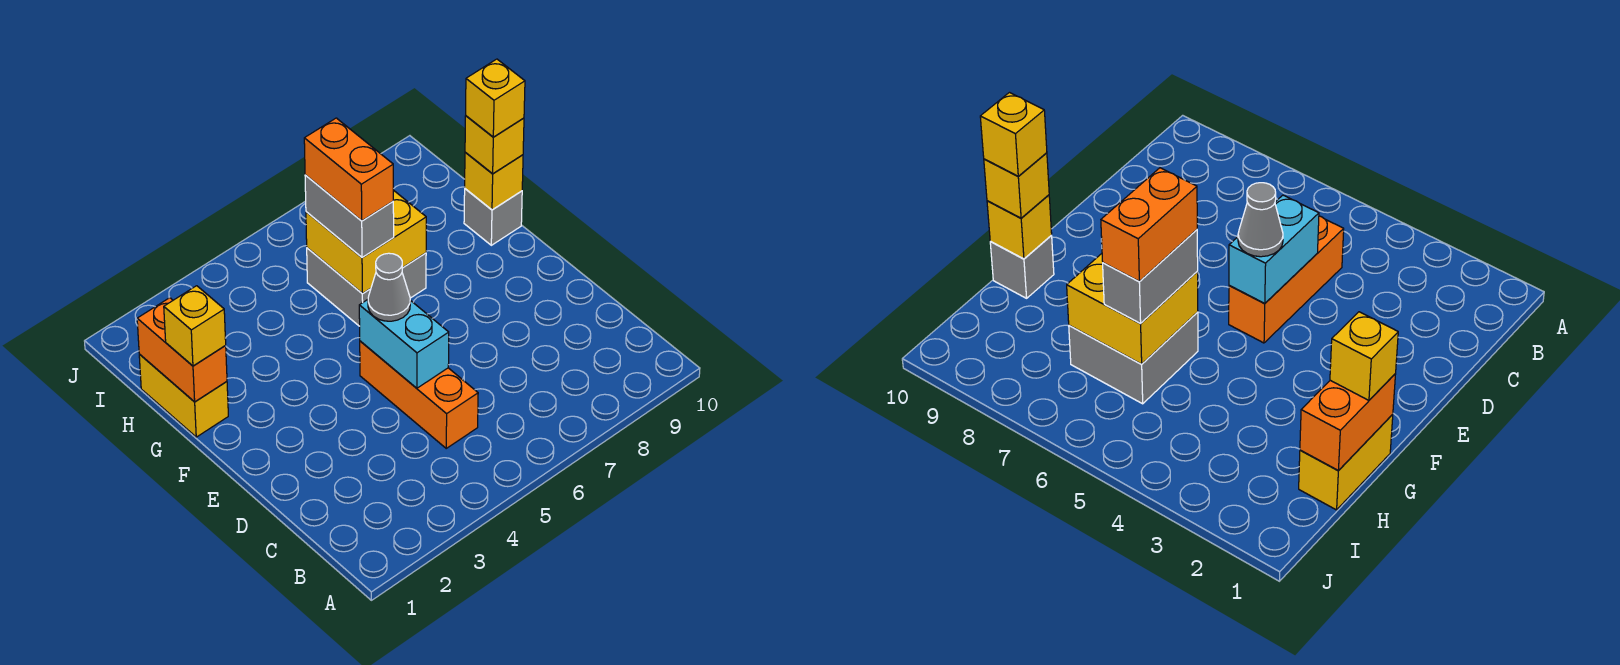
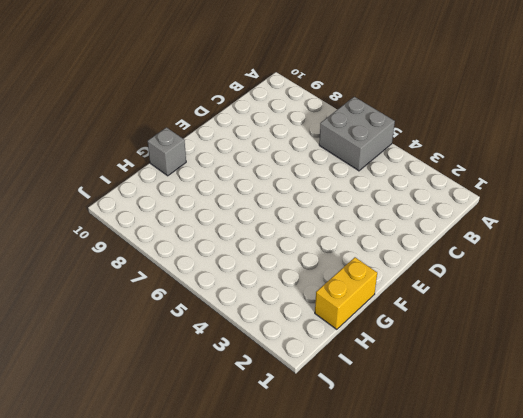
grey brick A5:B6 level 1 -> grey brick G6:H7 level 1
none -> orange brick C5:E5 level 1
none -> cyan brick D5:E5 level 2
none -> orange brick G1:H1 level 2

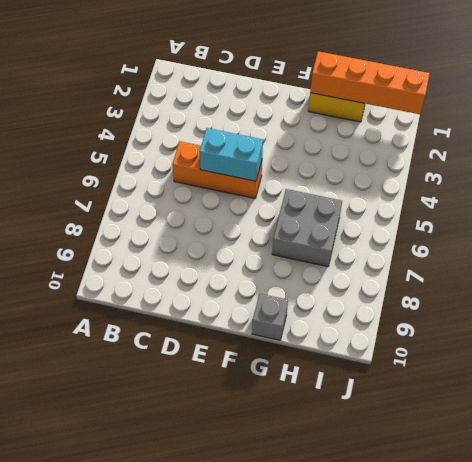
orange brick G1:J1 level 2 -> orange brick G1:H1 level 2
none -> yellow brick G6:H7 level 2
none -> yellow brick G10 level 2
none -> grey cone E5 level 3

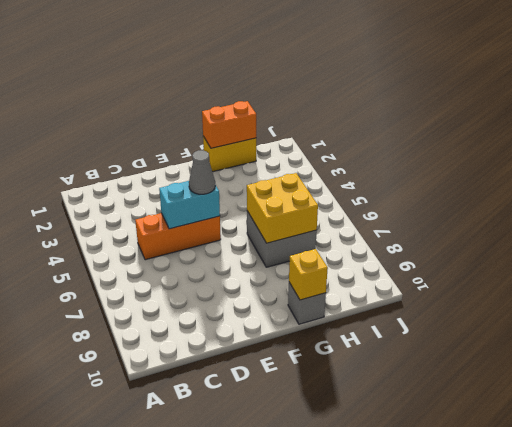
none -> yellow brick G1 level 3
none -> grey brick G6:H6 level 3
none -> yellow brick G10 level 3

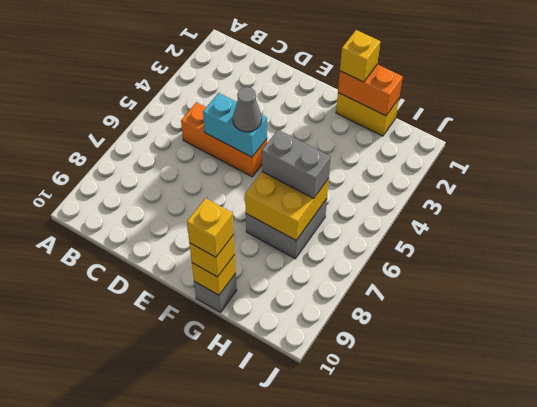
none -> orange brick G6:H6 level 4

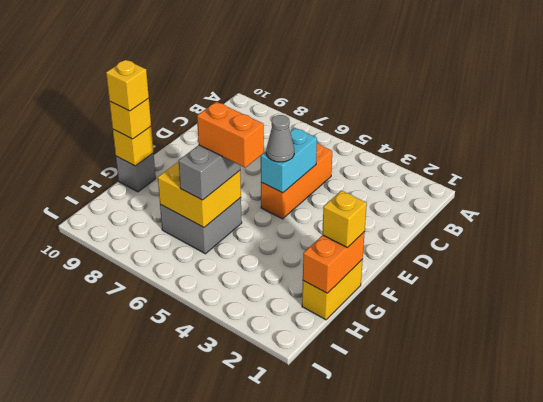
orange brick G5:G6 level 4 -> orange brick G6:H6 level 4

